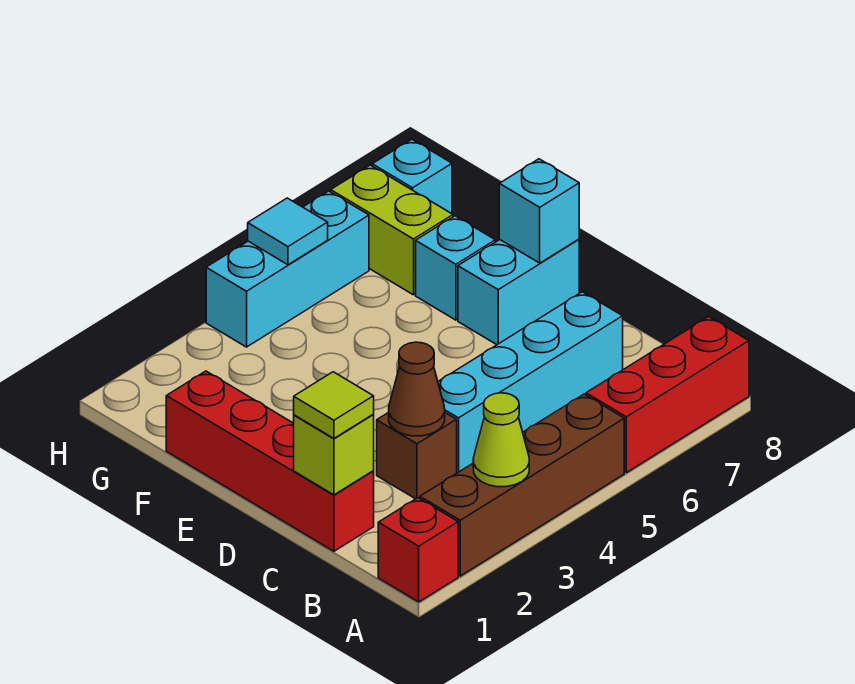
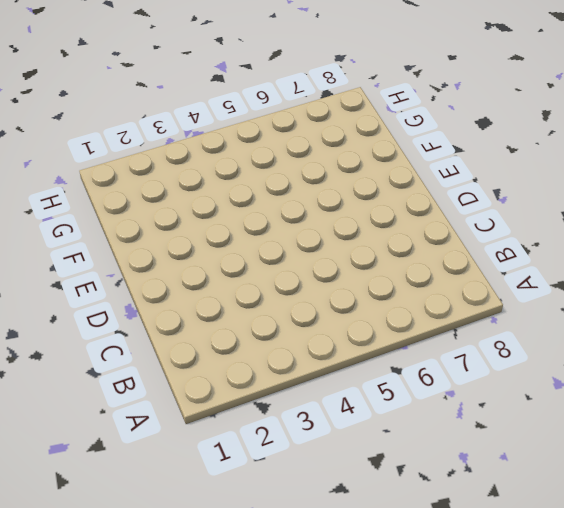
none -> red brick A1 level 1
none -> brown brick A2:A5 level 1
none -> red brick A6:A8 level 1

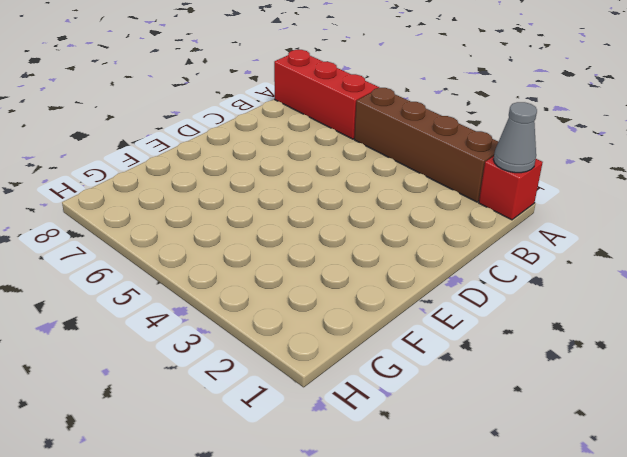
grey cone A1 level 2 -> none
none -> red brick C1:F1 level 1
none -> brown brick C3 level 1
none -> cyan brick C4:C7 level 1

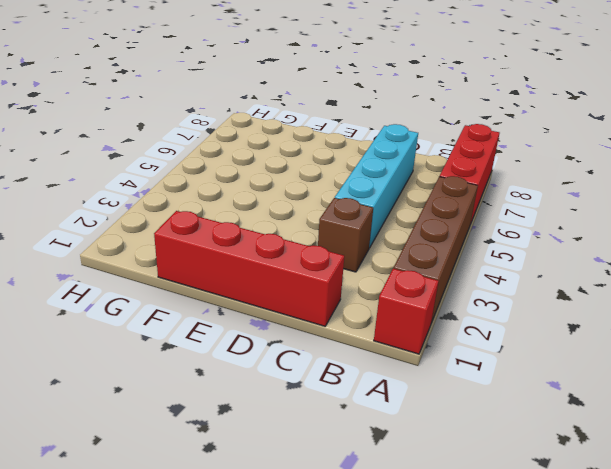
none -> cyan brick E7:E8 level 1
none -> cyan brick F7 level 1
none -> lime brick G7:H7 level 1

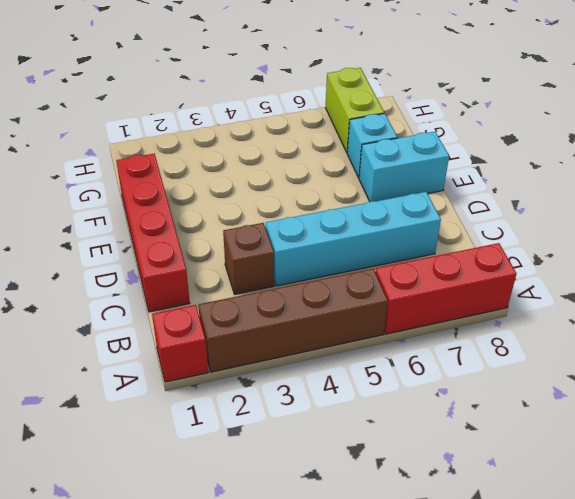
none -> cyan brick H4:H6 level 1
none -> cyan brick H8 level 1
none -> lime cone A3 level 2

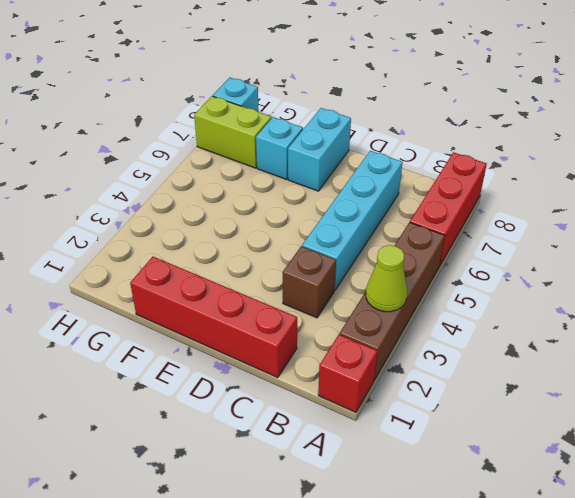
none -> cyan brick H4:H6 level 1
none -> lime brick C1 level 2
none -> brown cone C3 level 2

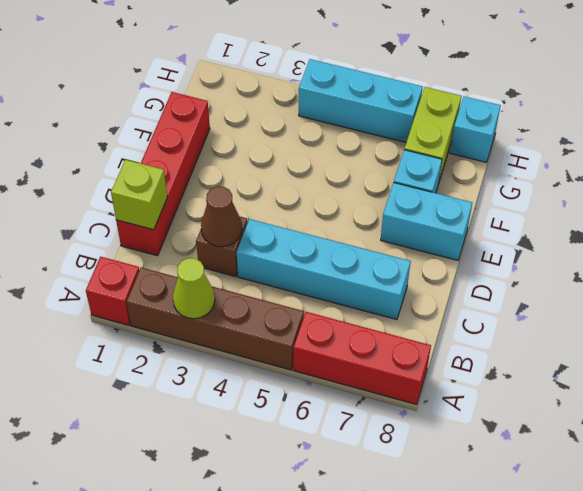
none -> cyan brick E8 level 2
none -> cyan tile H5 level 2
none -> lime tile C1 level 3

